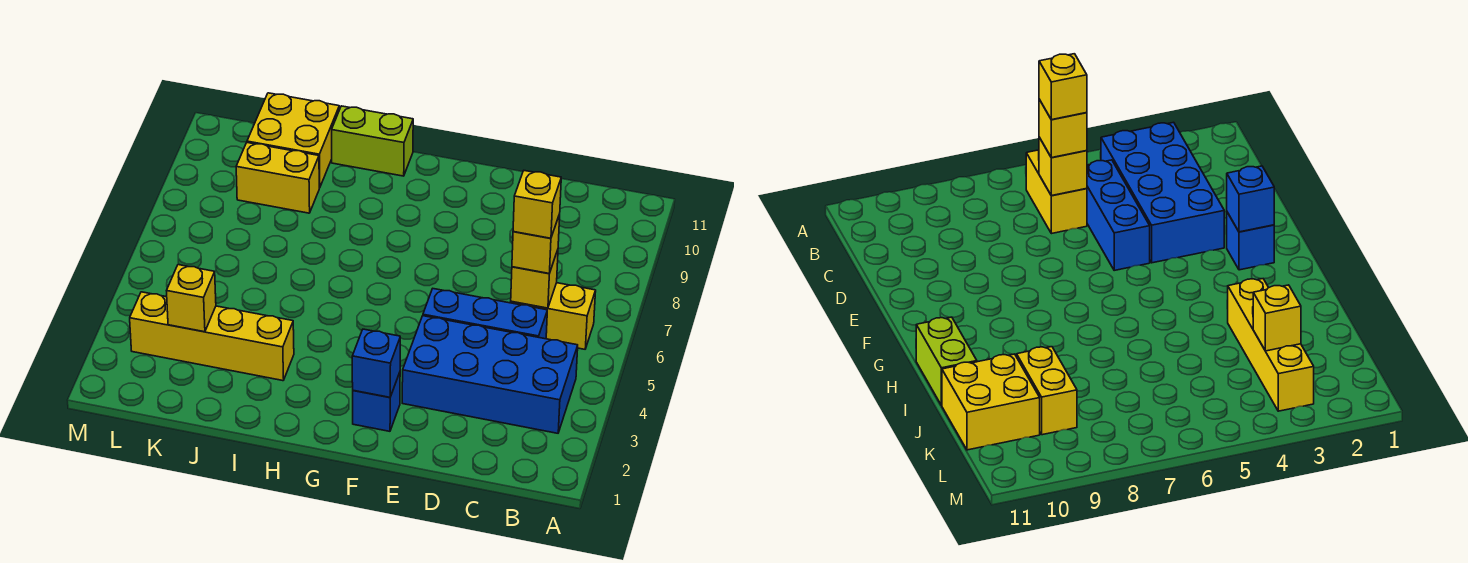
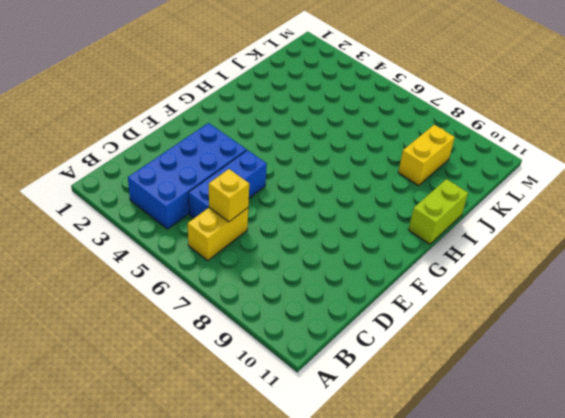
none -> blue brick F2 level 1
none -> yellow brick I3:L3 level 1
none -> yellow brick J10:K11 level 1

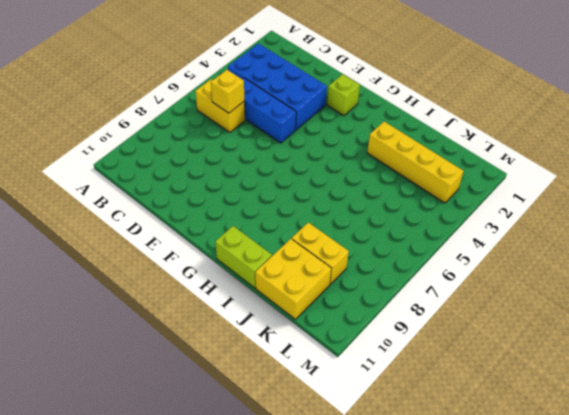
lime brick F2 level 1 -> blue brick F2 level 1
none -> blue brick F2 level 2
none -> yellow brick K3 level 2
none -> yellow brick C6 level 3

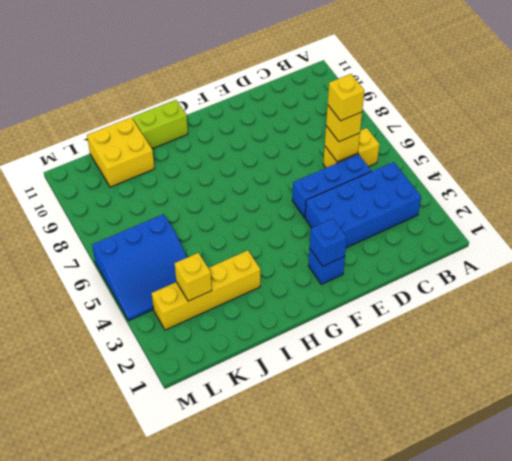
blue slope K4:M6 level 1 top 6 -> none
none -> yellow brick J9:K9 level 1

